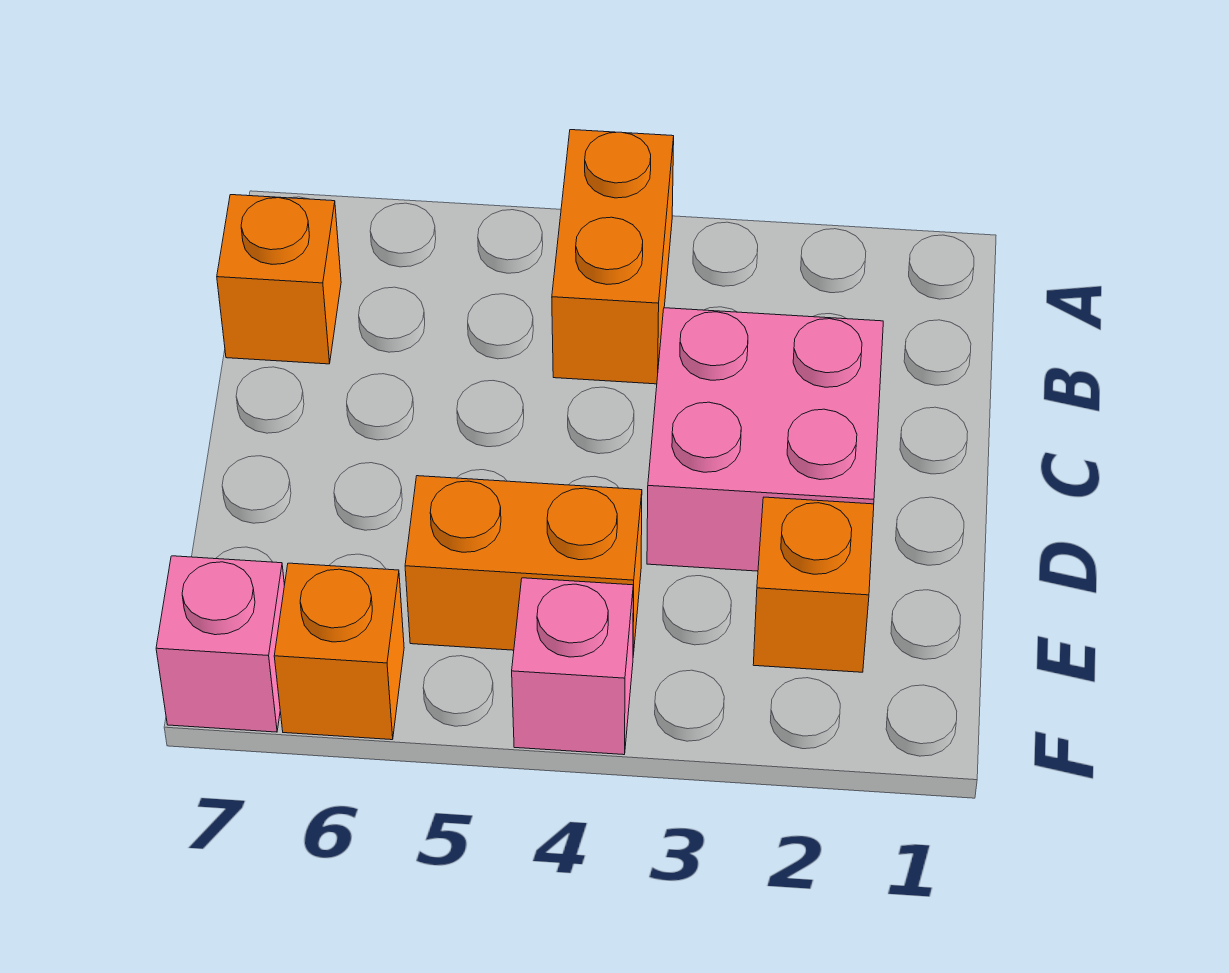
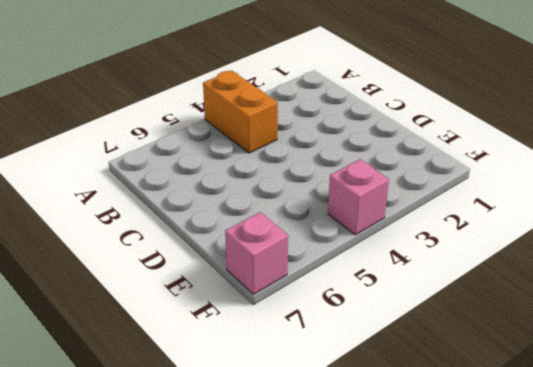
none -> orange brick B7 level 1
none -> pink brick C2:D3 level 1

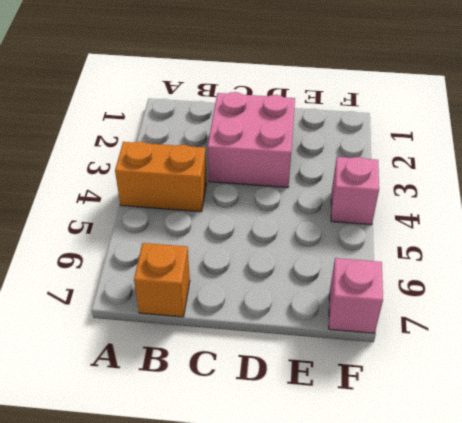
none -> orange brick E2 level 1
none -> orange brick E4:E5 level 1

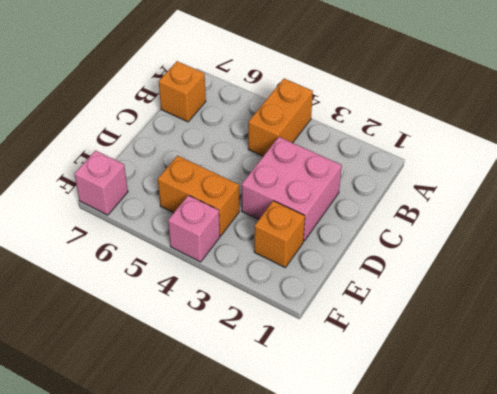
none -> orange brick F6 level 1

